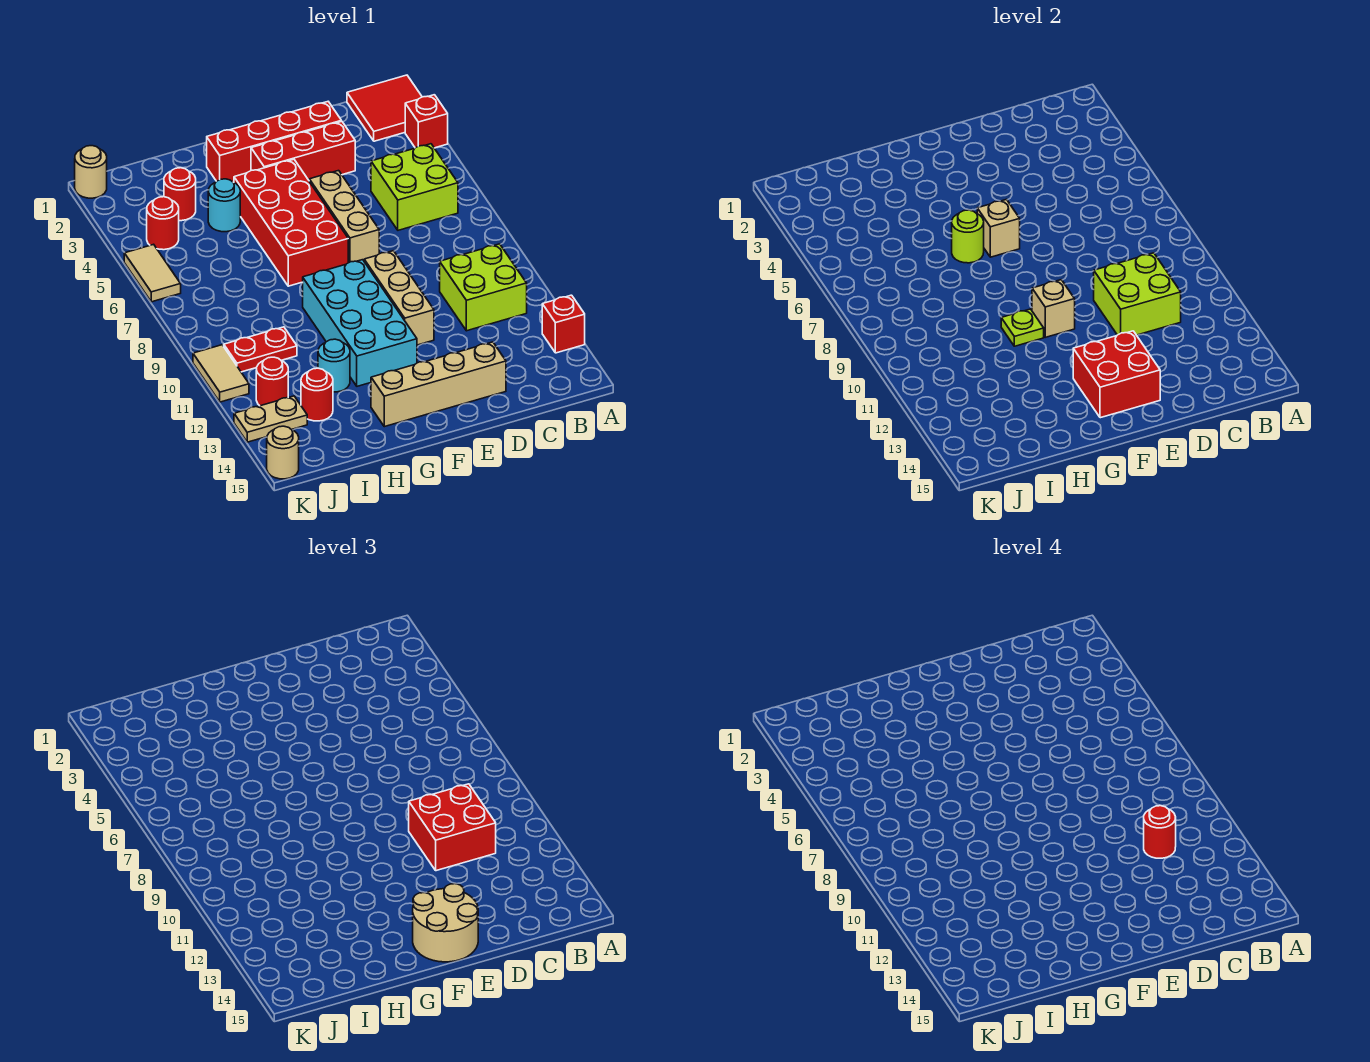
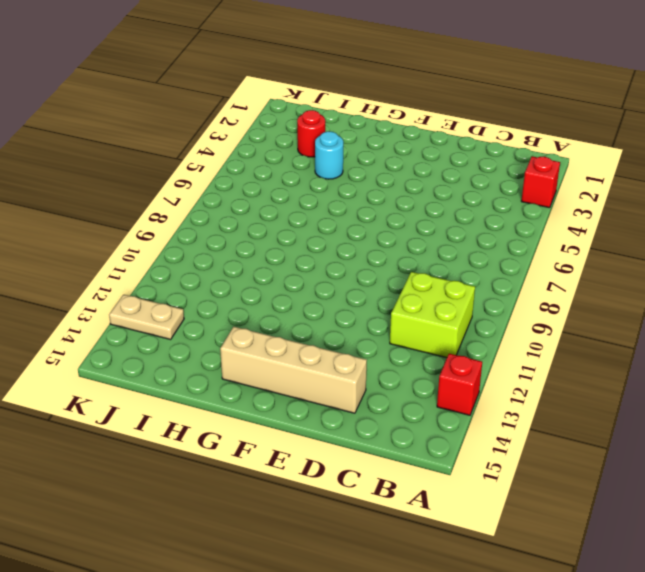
none -> red tile A1:B2 level 1
none -> lime brick B5:C6 level 1
none -> red brick D2:G2 level 1
none -> red brick D3:F3 level 1

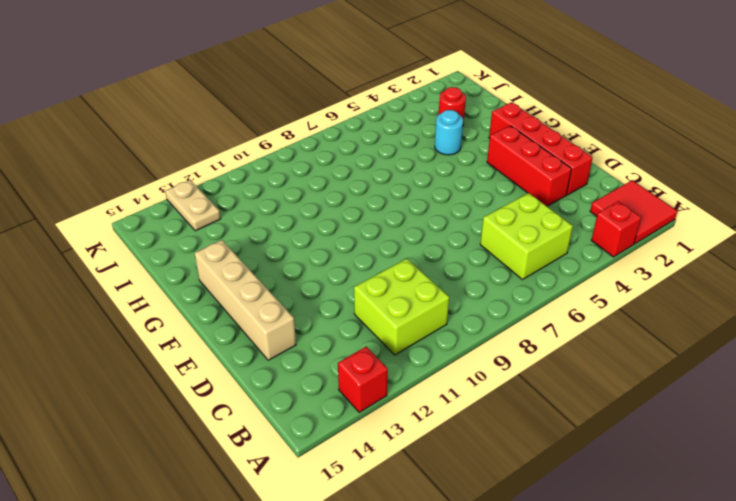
none -> tan brick E5:E7 level 1
none -> tan brick E9:E11 level 1
none -> red brick F4:G7 level 1
none -> cyan brick F9:G12 level 1

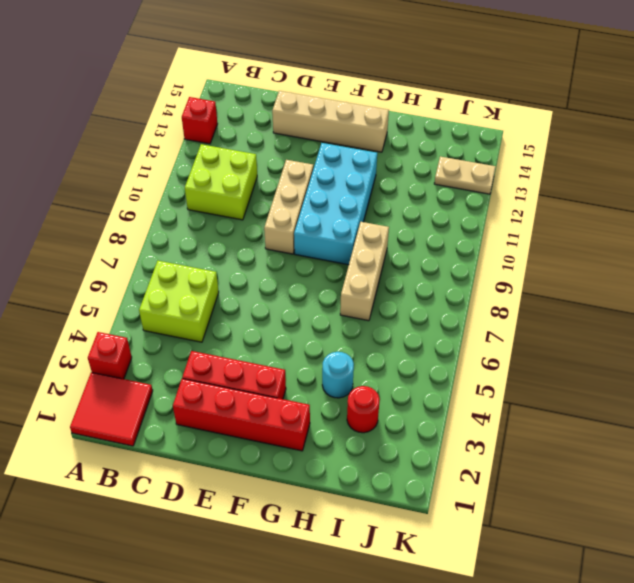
tan brick H7:H9 level 1 -> tan brick E5:E7 level 1
none -> red brick F4:G7 level 1
none -> cyan round brick H12 level 1
none -> red plate I10:J10 level 1
none -> red round brick I13 level 1

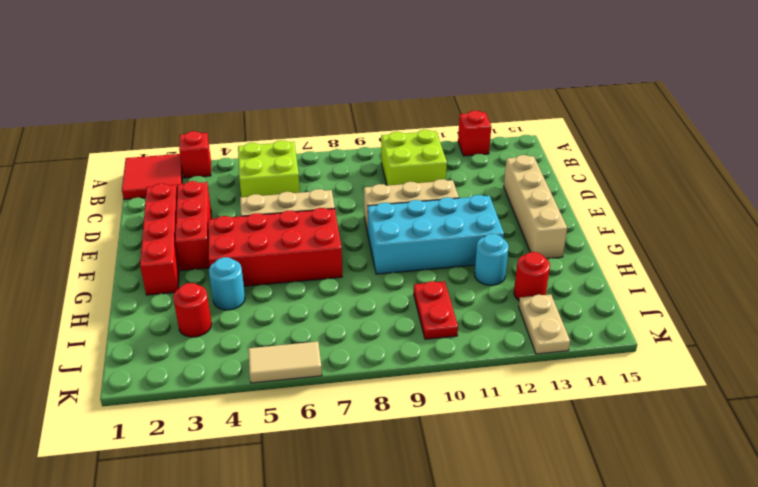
none -> red round brick J4 level 1
none -> red round brick J12 level 1
none -> tan round brick K1 level 1
none -> tan tile K10:K11 level 1

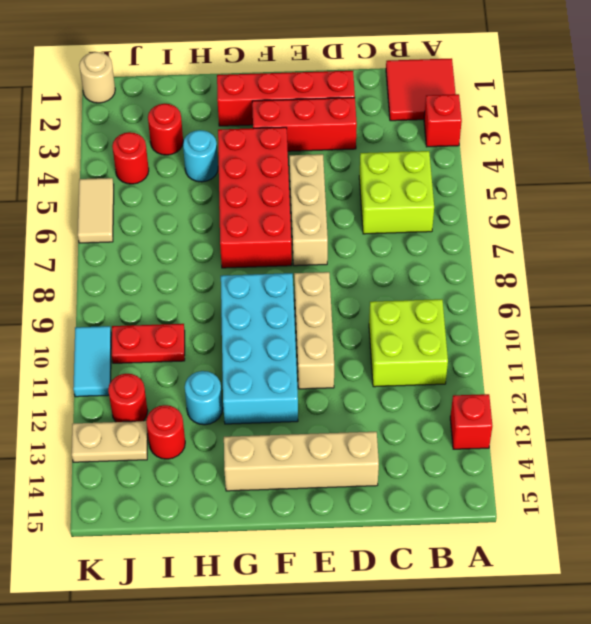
cyan tile K10:K11 level 1 -> tan tile K10:K11 level 1
none -> tan round brick K15 level 1
none -> lime brick C10:D11 level 2
none -> red brick E13:F14 level 2
none -> tan brick F6 level 2

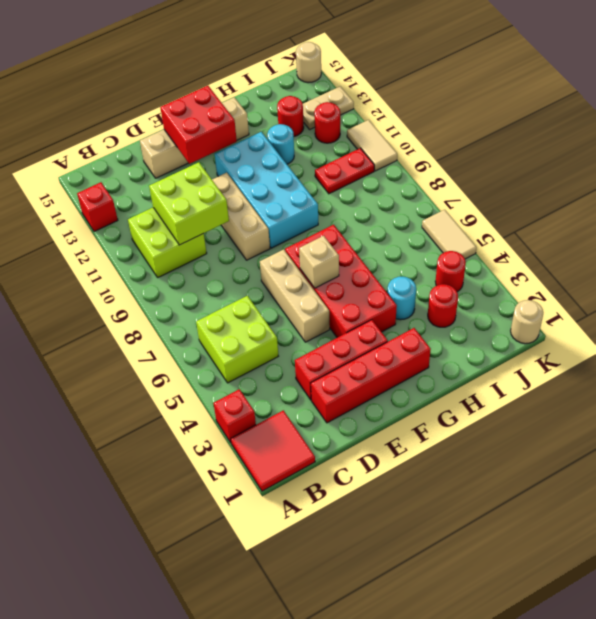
none -> tan brick F10 level 2
none -> lime round brick G6 level 2
none -> lime plate G10 level 2
none -> red brick C10:D11 level 3

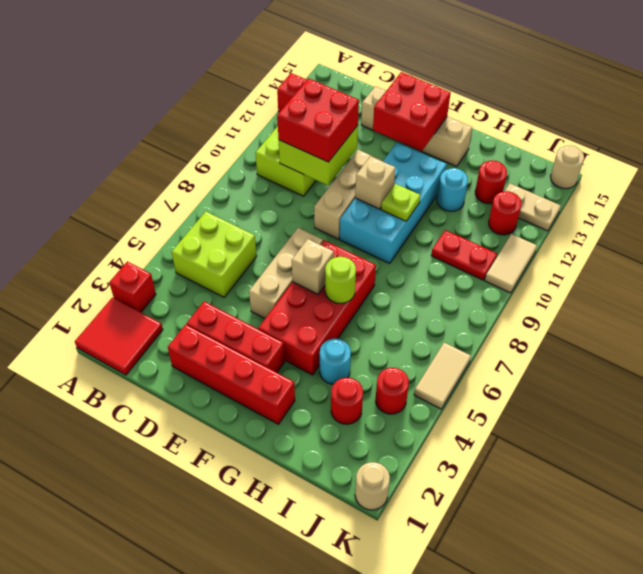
none -> tan round brick E14:F15 level 3
none -> red round brick C11 level 4

